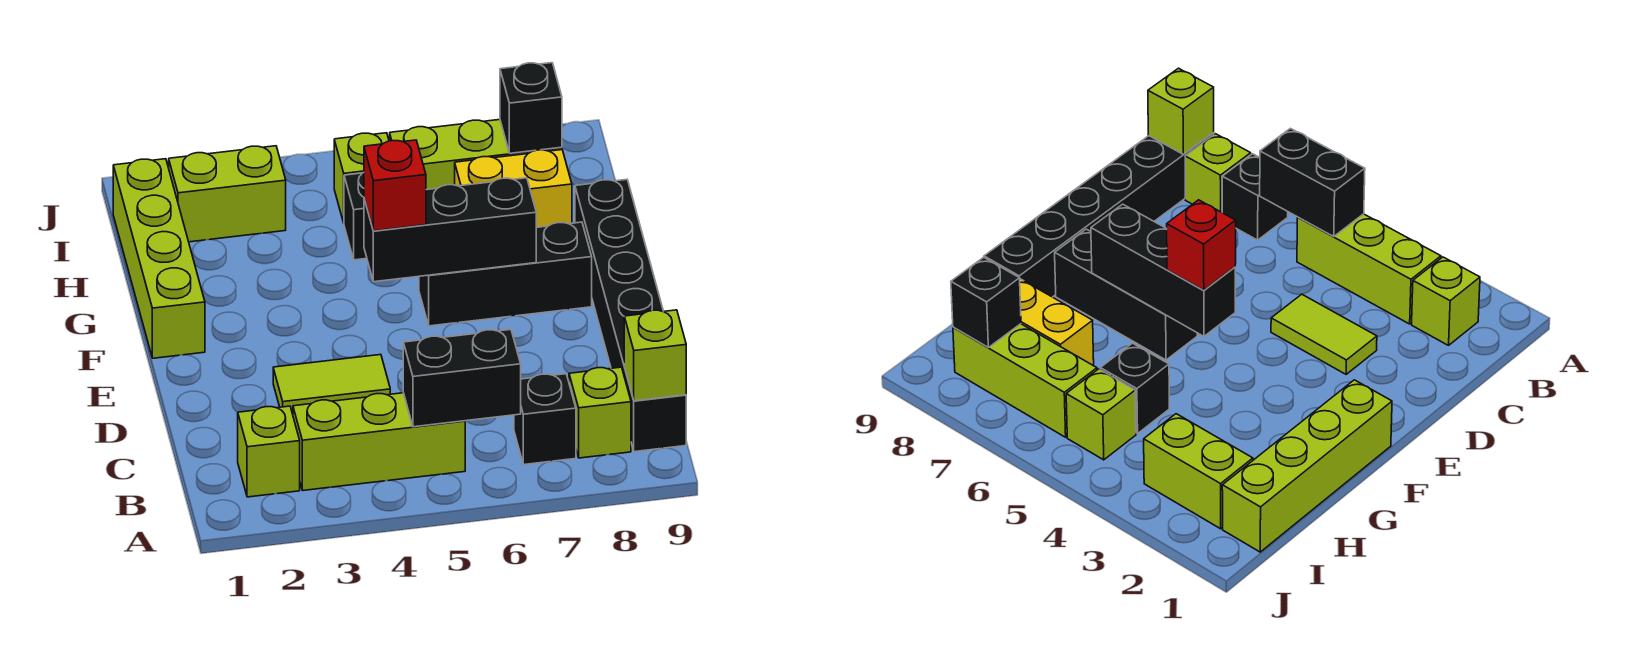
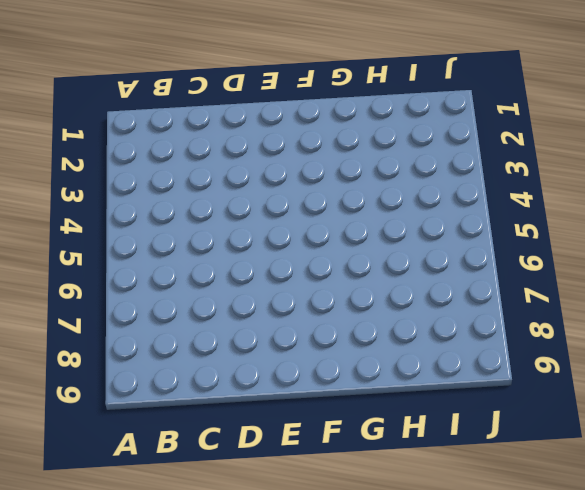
none -> lime brick B2 level 1
none -> lime brick B3:B5 level 1
none -> black brick B7 level 1

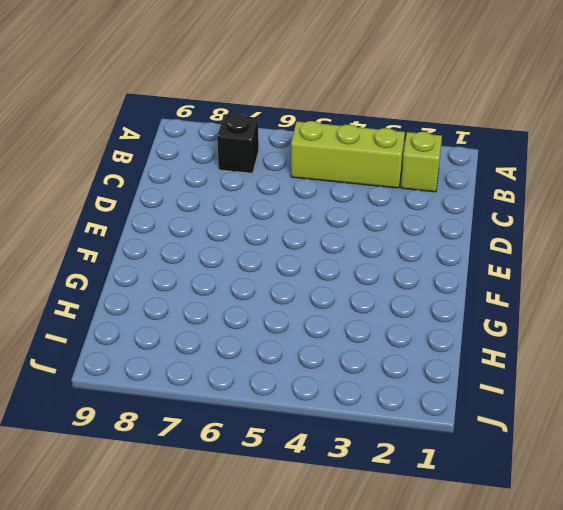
none -> lime brick B8 level 1
none -> black brick B9:G9 level 1
none -> lime tile D3:D4 level 1

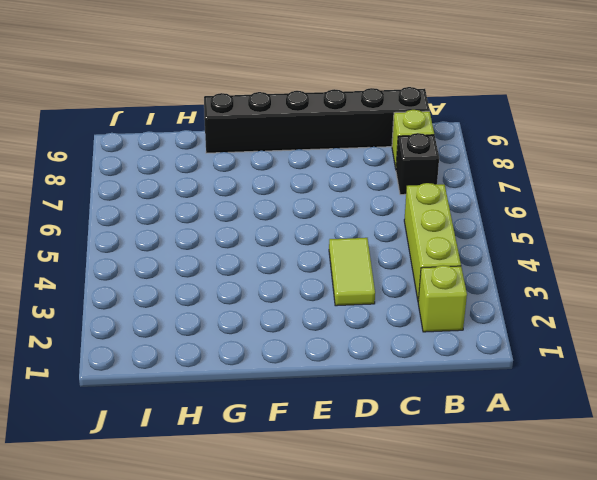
none -> lime brick F1:I1 level 1
none -> black brick F6:F8 level 1
none -> black brick H5 level 1

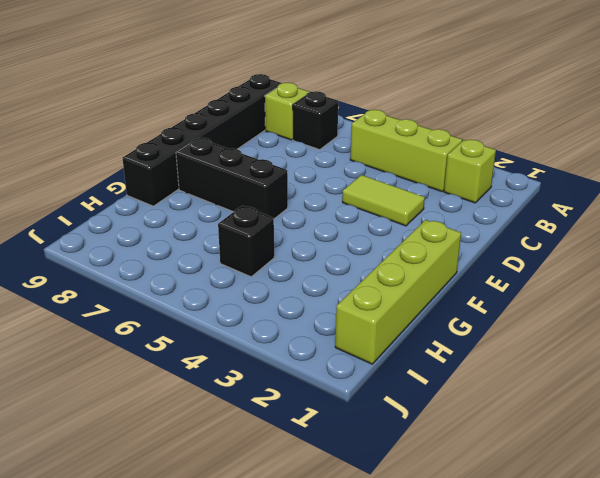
none -> yellow brick H7:H8 level 1
none -> lime brick I2:I3 level 1
none -> lime brick I5 level 1

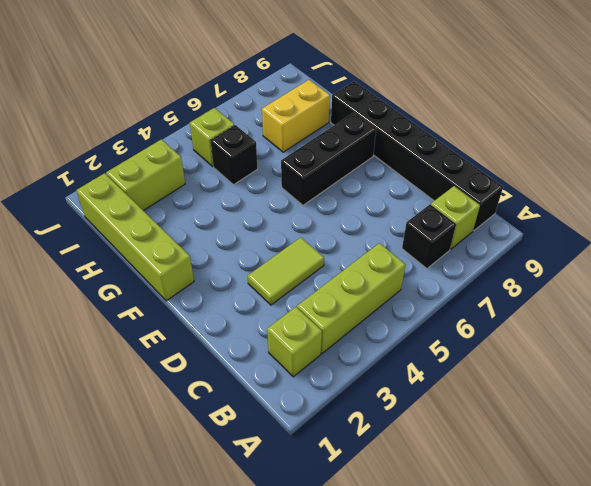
none -> lime brick I6:I8 level 1
none -> black brick B5:B6 level 2
none -> lime brick B9 level 2

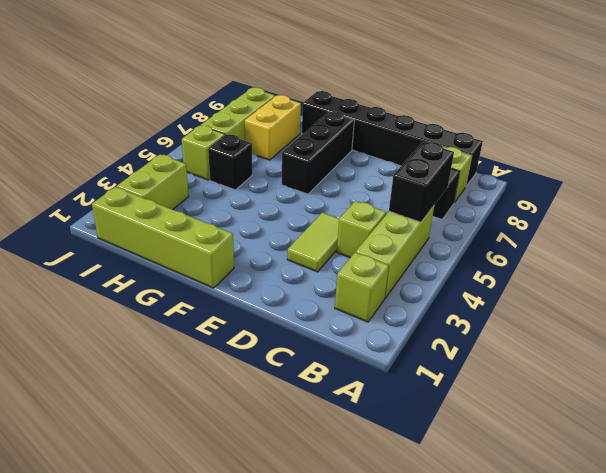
lime brick C4 level 1 -> lime brick B9 level 2
none -> black brick F5:F7 level 2
none -> black brick I8 level 2
none -> red brick F5 level 3

